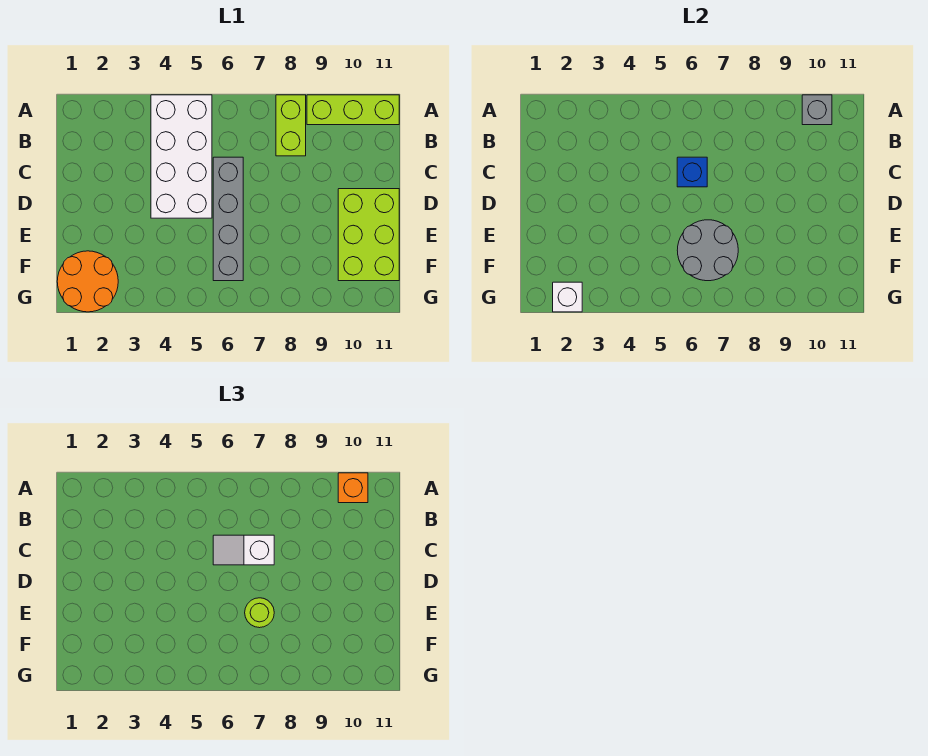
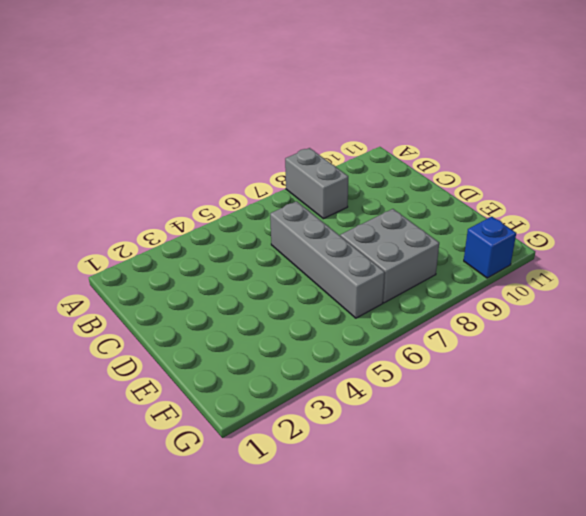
grey brick A8:B8 level 1 -> lime brick A8:B8 level 1
grey brick E7:F8 level 1 -> none
blue brick G10 level 1 -> blue brick C6 level 2
none -> white brick A4:D5 level 1
none -> lime brick A9:A11 level 1
none -> lime brick D10:F11 level 1

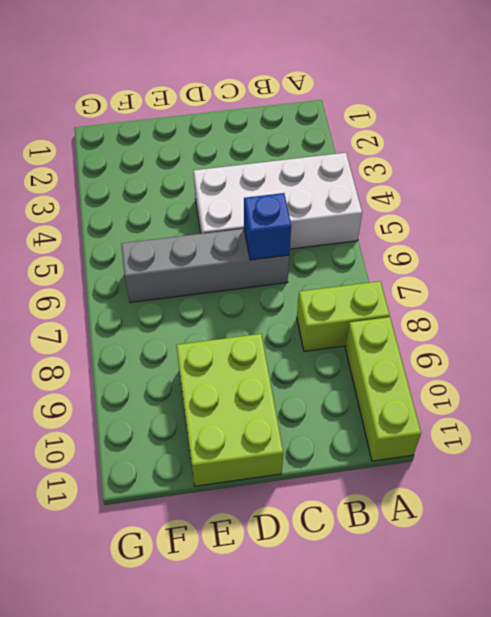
lime brick D9:E11 level 1 -> lime brick D10:F11 level 1
none -> orange round brick F1:G2 level 1
none -> grey brick A10 level 2
none -> grey round brick E6:F7 level 2

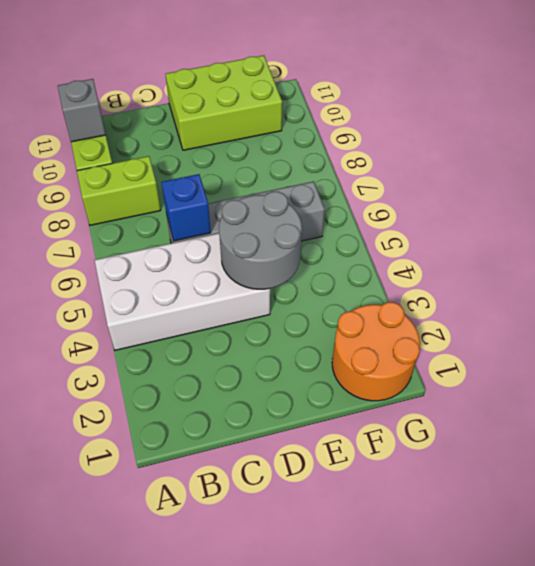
grey round brick D4:E5 level 2 -> grey round brick E6:F7 level 2
none -> white brick G2 level 2
none -> orange brick A10 level 3
none -> white slope C6:C7 level 3 top 7

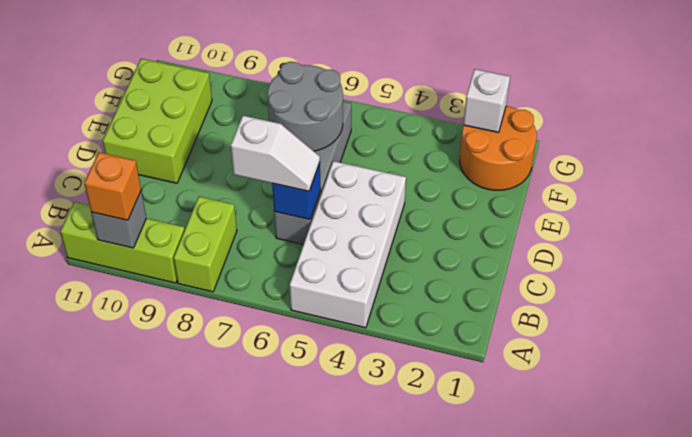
none -> lime round brick E7 level 3

